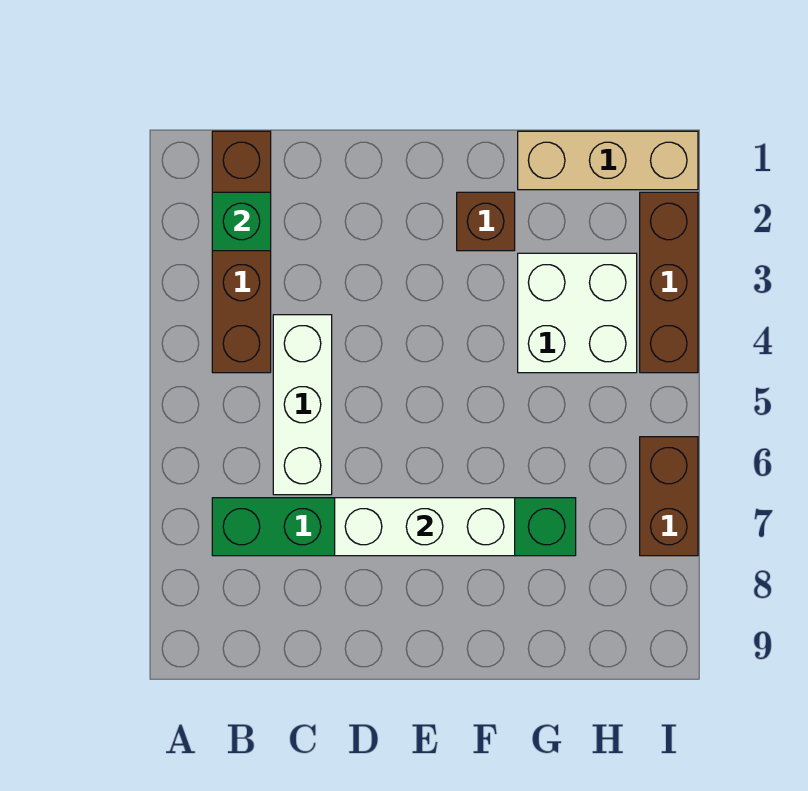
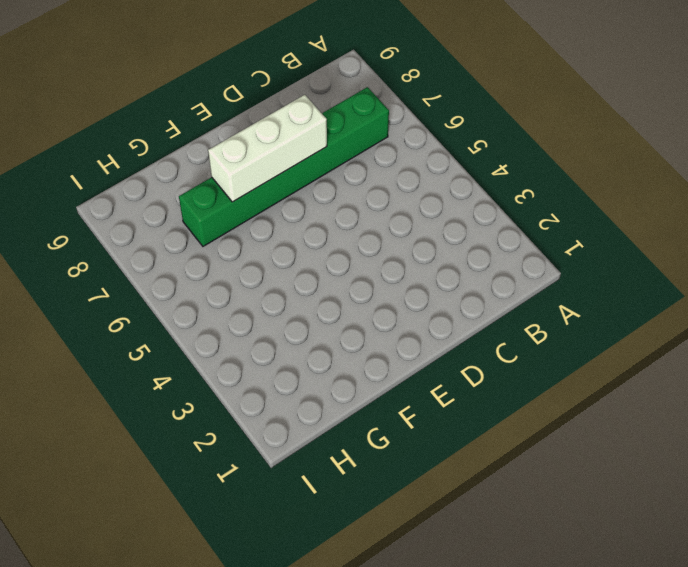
none -> brown brick B1:B4 level 1
none -> white brick C4:C6 level 1

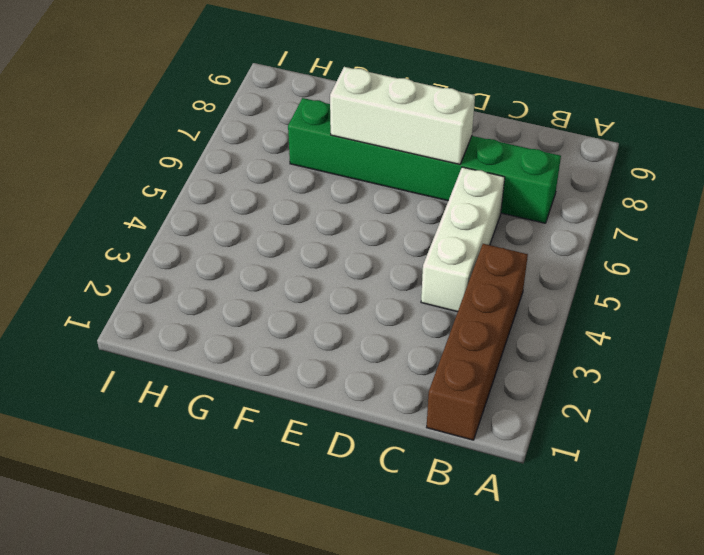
none -> brown brick F2 level 1
none -> tan brick G1:I1 level 1

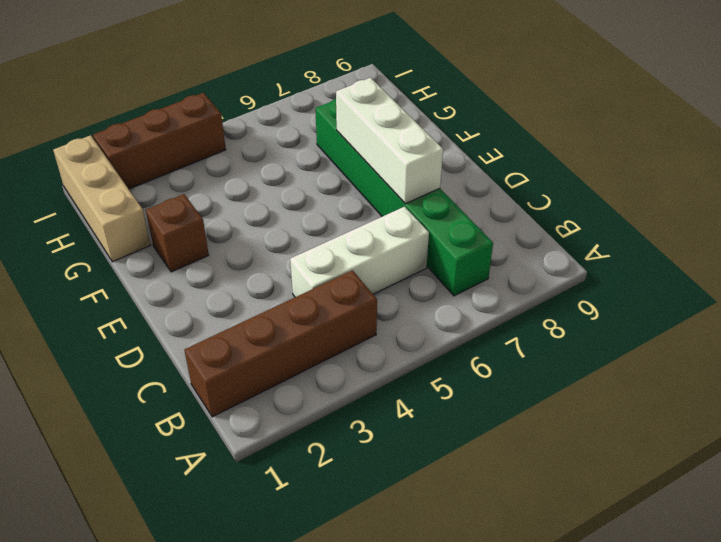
none -> white brick G3:H4 level 1
none -> brown brick I6:I7 level 1

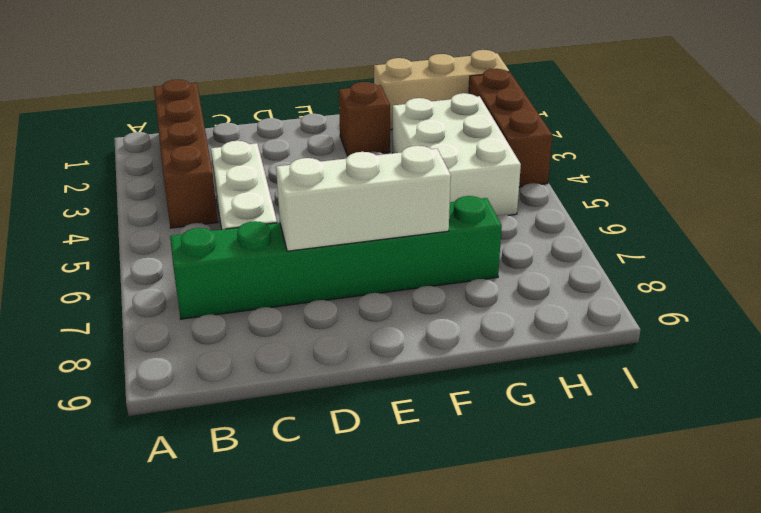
white brick G3:H5 level 1 -> white brick G3:H4 level 1
none -> brown brick I6:I7 level 1
none -> green brick B2 level 2

